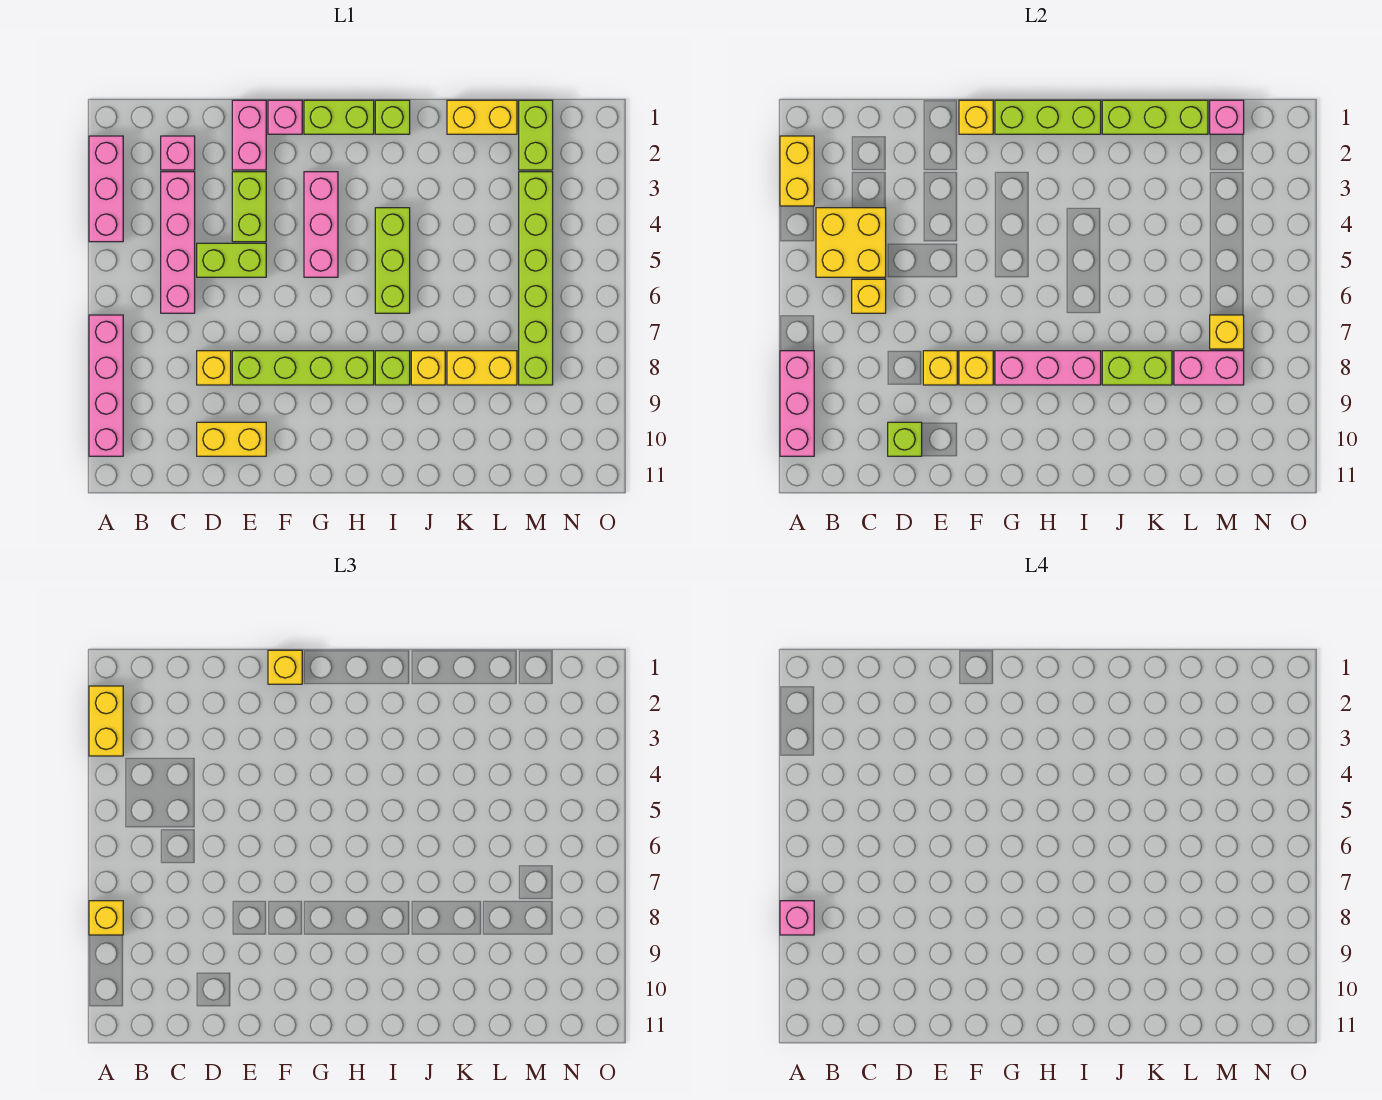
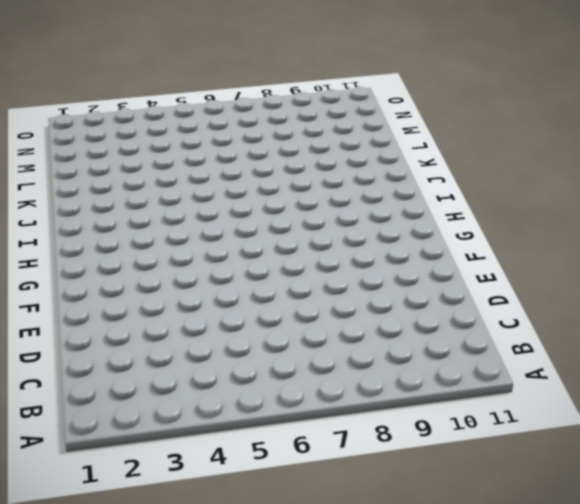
none -> pink brick A2:A4 level 1
none -> pink brick A7:A10 level 1
none -> pink brick C2 level 1
none -> pink brick C3:C6 level 1

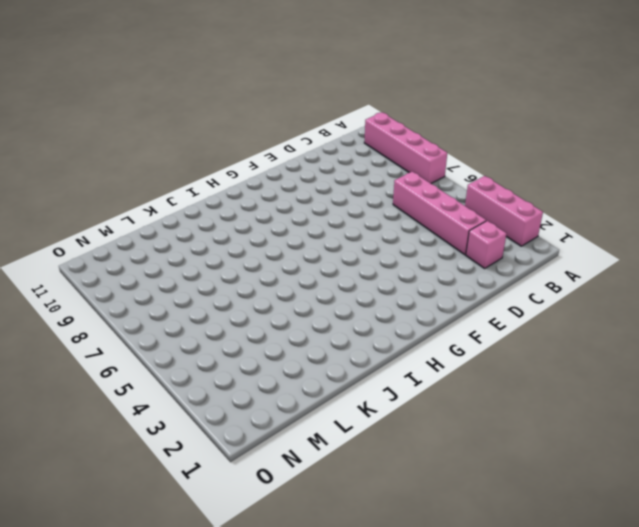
none -> lime brick D5:E5 level 1
none -> yellow brick D8 level 1
none -> yellow brick D10:E10 level 1
none -> pink brick E1:E2 level 1

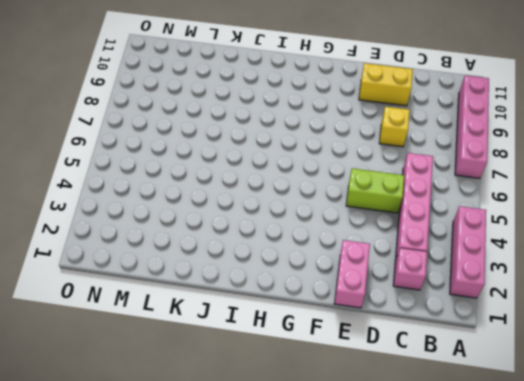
none -> lime brick E3:E4 level 1
none -> lime brick E8:H8 level 1
none -> pink brick F1 level 1
none -> lime brick G1:H1 level 1

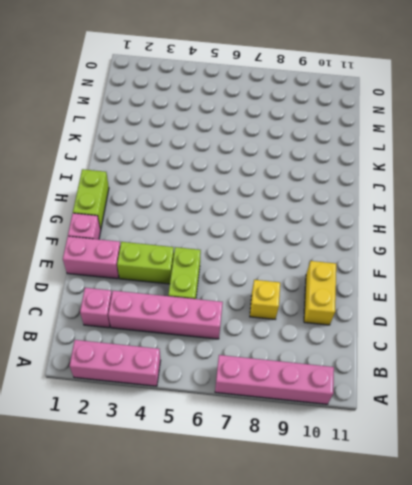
none -> lime brick E8:H8 level 1
none -> pink brick G3:G5 level 1
none -> lime brick I1 level 1
none -> lime brick I4:I6 level 1

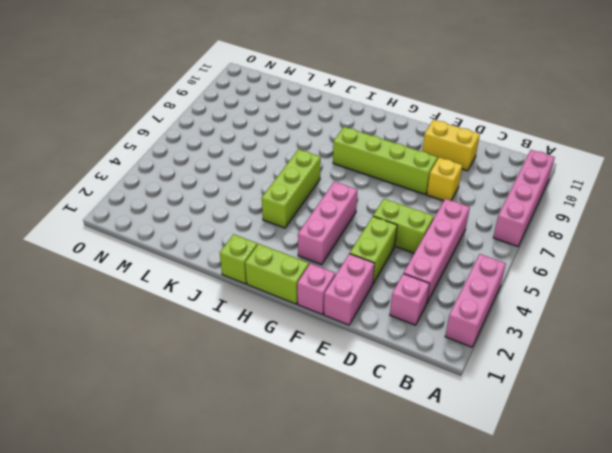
none -> lime brick I8 level 1
none -> yellow brick J8 level 1
none -> yellow brick K1:L1 level 1
none -> yellow brick K8:L8 level 1

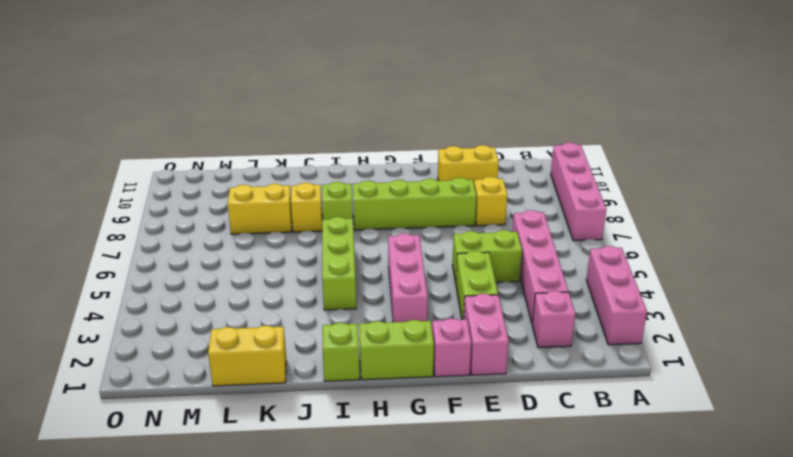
none -> lime brick M1:M2 level 1
none -> lime brick M3:M8 level 1
none -> yellow brick A2:A3 level 2
none -> pink brick A8:A10 level 2

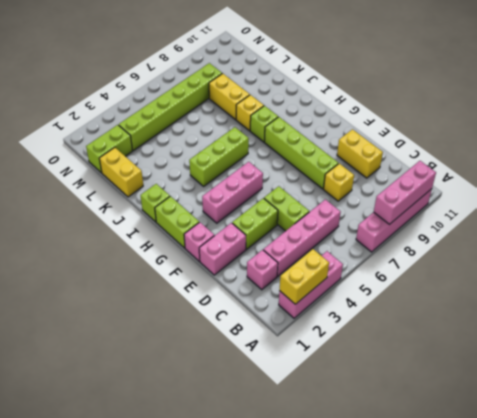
none -> yellow brick B4:C5 level 2
none -> yellow brick C6 level 2
none -> lime brick D10 level 2
none -> yellow brick E8 level 2

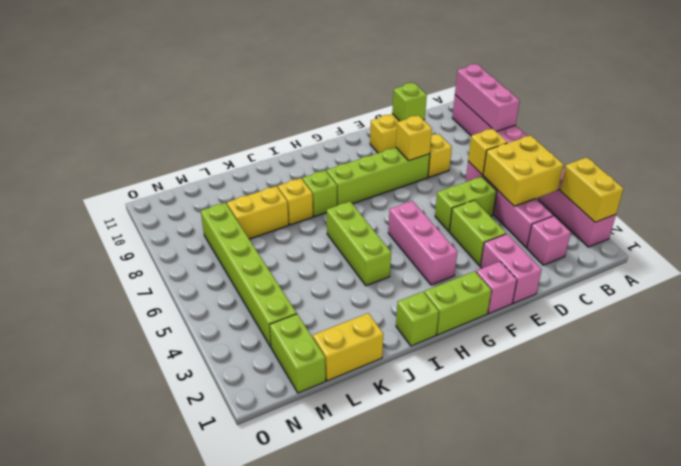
none -> yellow brick F1 level 2
none -> yellow brick F8 level 2
none -> lime brick G1:I1 level 2
none -> pink brick G8:I8 level 2

